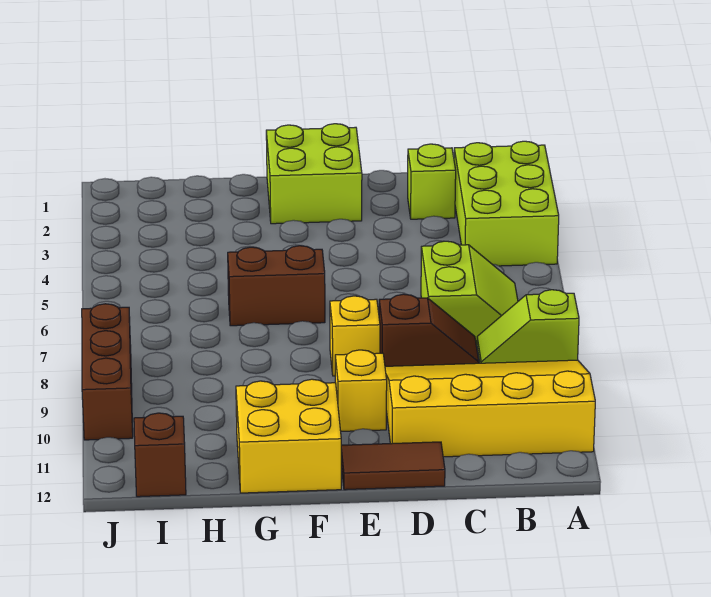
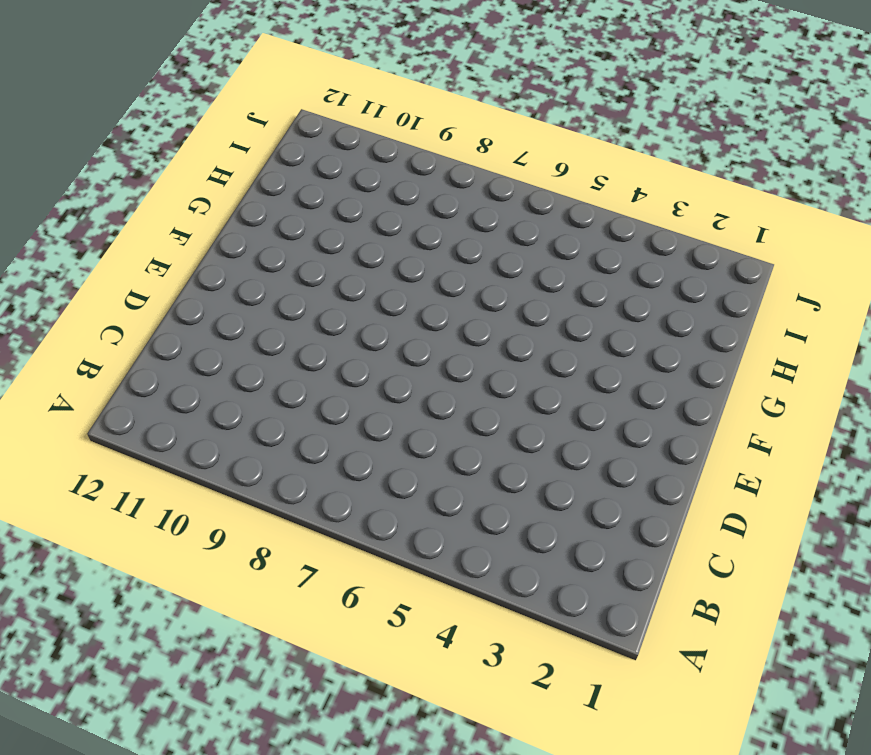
none -> lime brick A2:B4 level 1
none -> lime slope A8:B8 level 1 top A
none -> yellow slope A9:D11 level 1 top 11

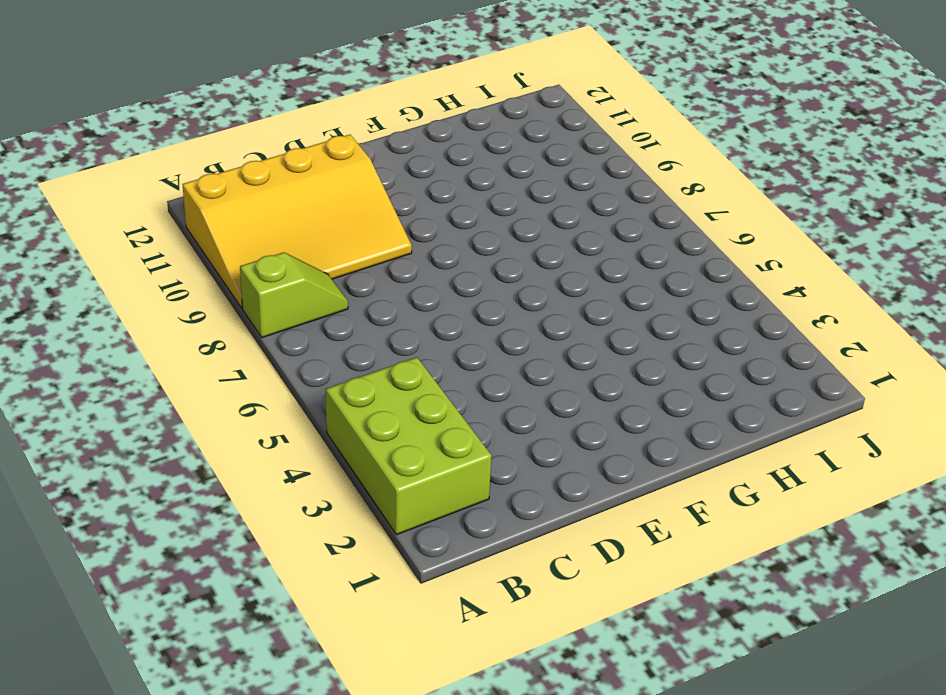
none -> lime slope B6:C7 level 1 top C
none -> lime brick C2 level 1
none -> brown slope C8:D8 level 1 top D

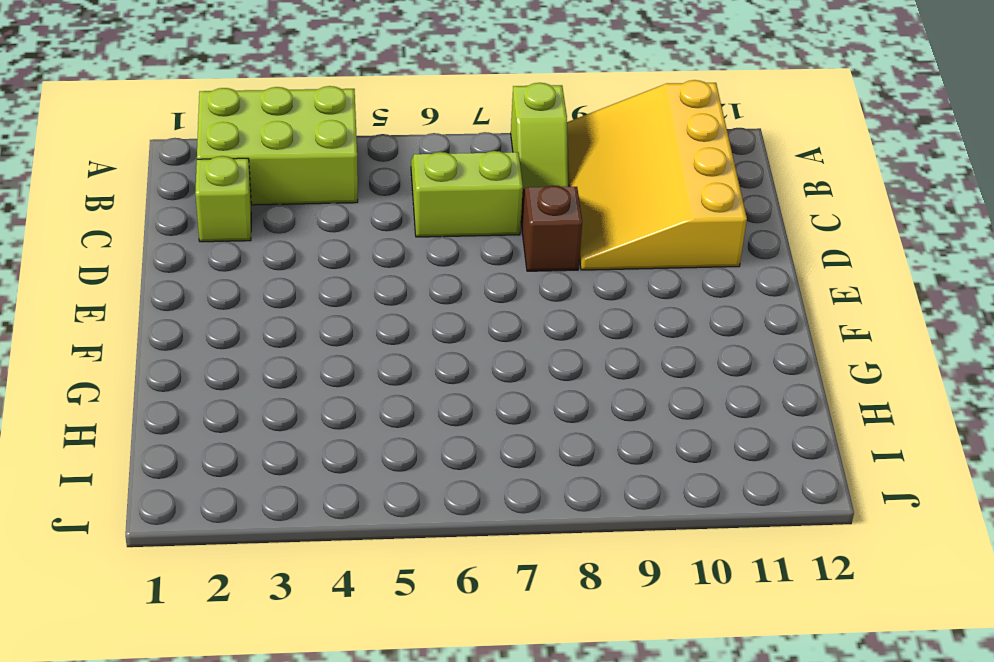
none -> brown tile D12:E12 level 1
none -> lime brick E1:F2 level 1
none -> yellow brick E8 level 1

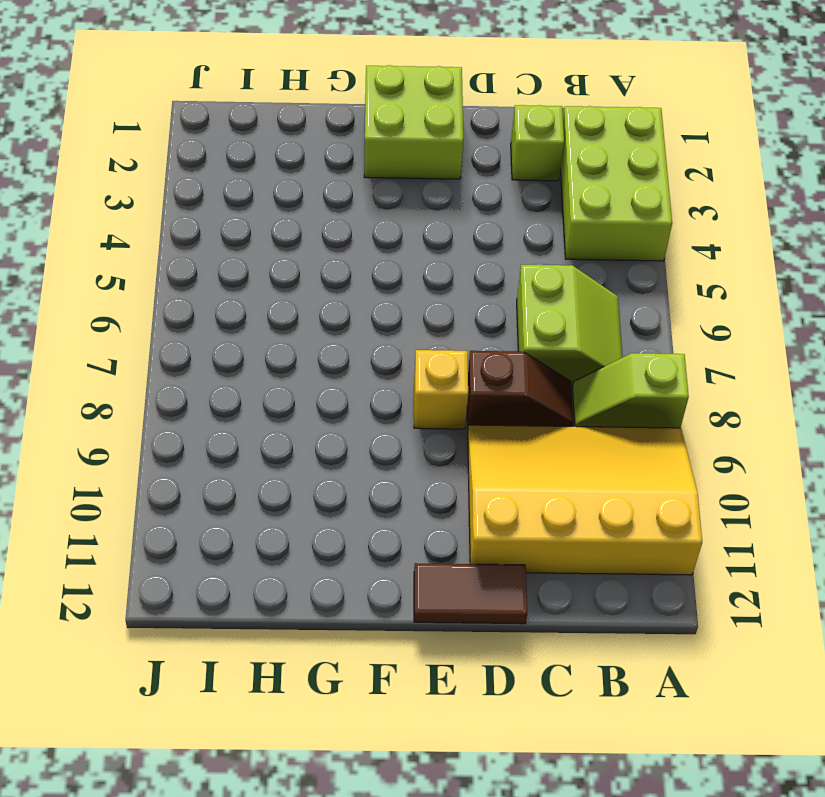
none -> yellow brick E10 level 1
none -> brown brick F6:G6 level 1
none -> yellow brick F11:G12 level 1

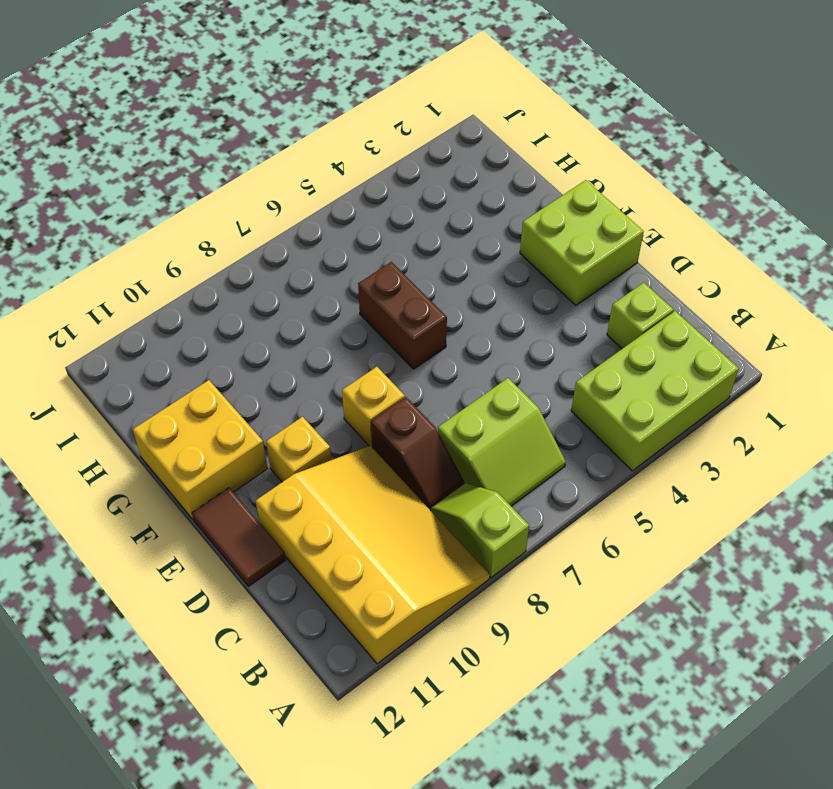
none -> brown brick I12 level 1
none -> brown brick J8:J10 level 1

